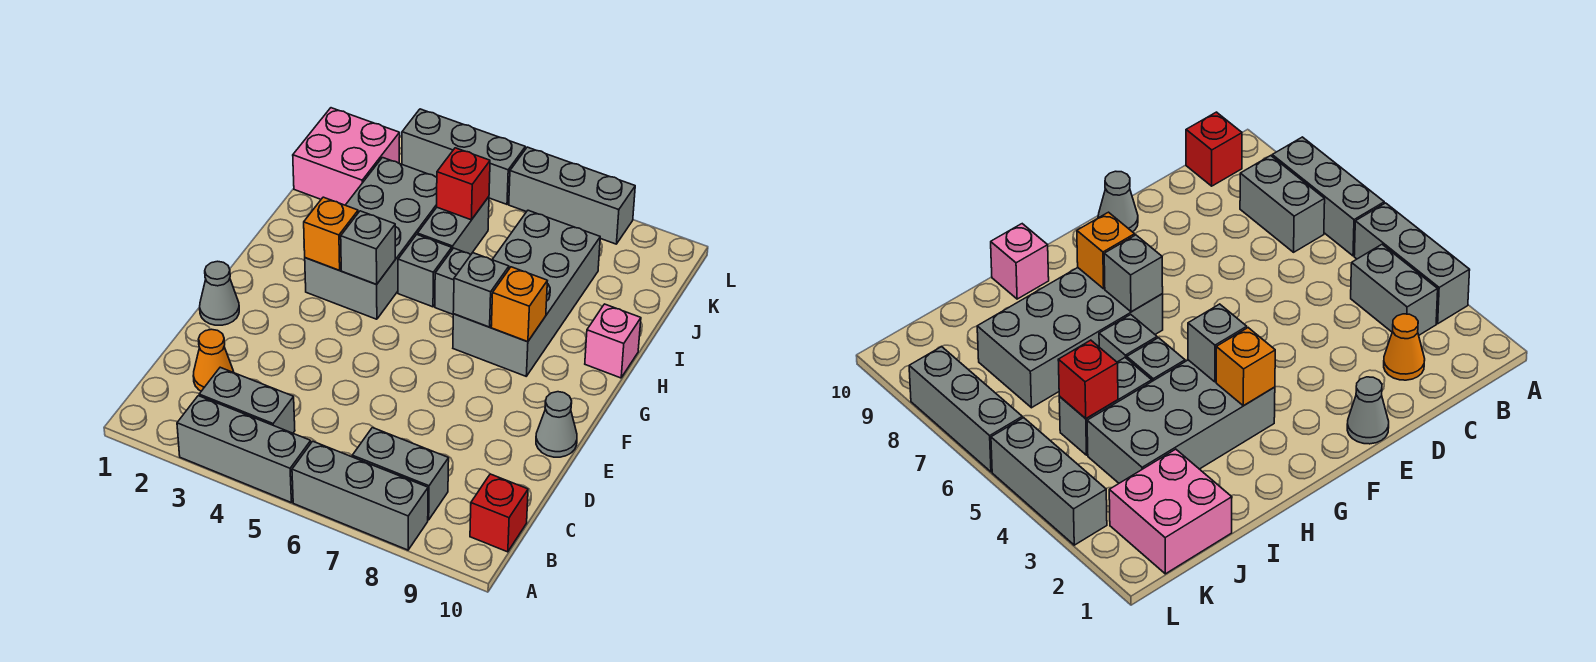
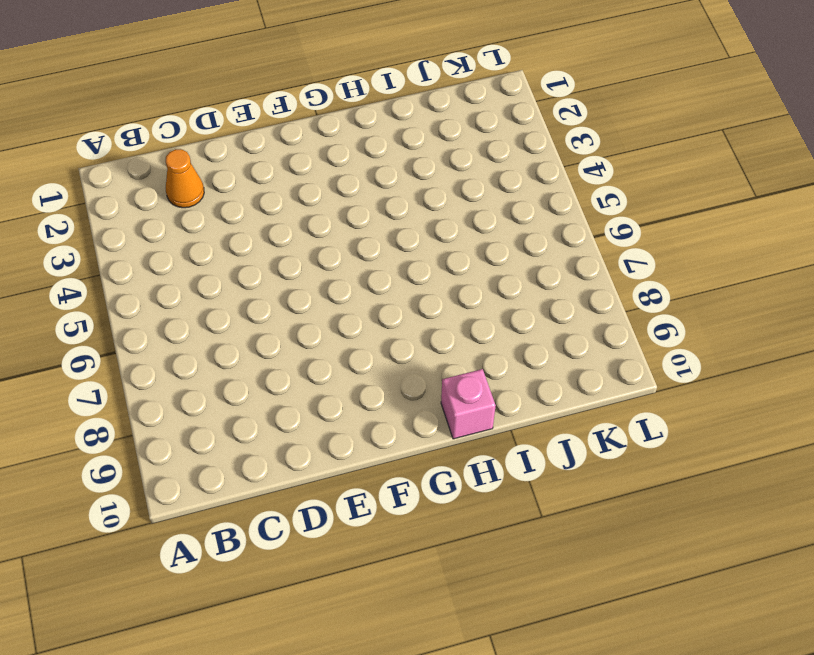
none -> grey brick A3:A5 level 1
none -> grey brick A6:A8 level 1
none -> grey brick B3:B4 level 1

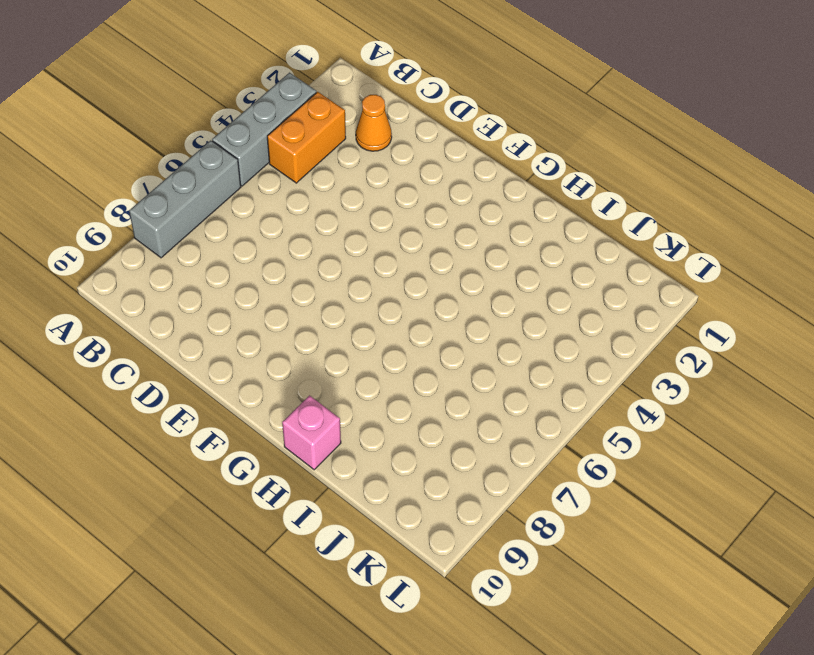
orange brick B3:B4 level 1 -> grey brick B3:B4 level 1
none -> grey brick B7:B8 level 1
none -> red brick B10 level 1
none -> grey cone E1 level 1

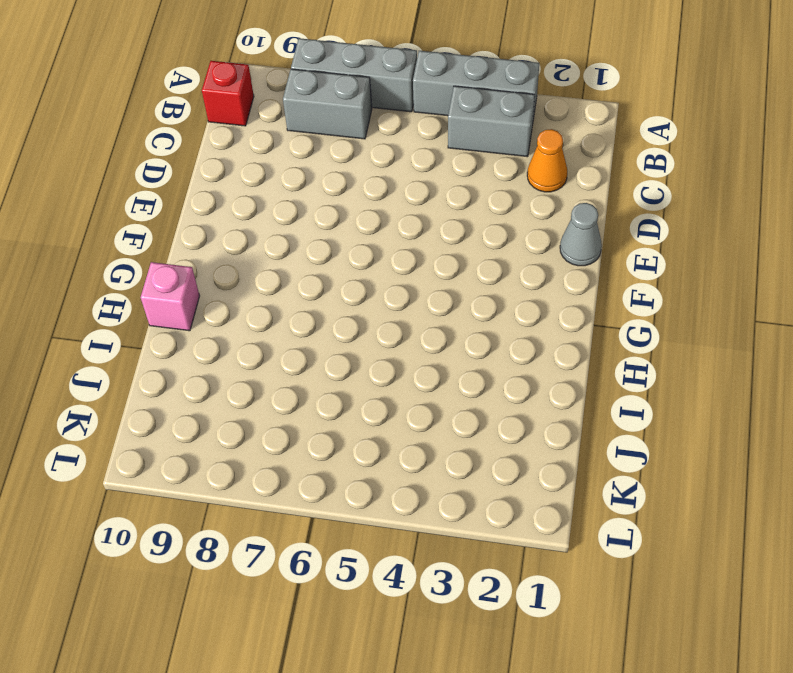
none -> grey cone E10 level 1
none -> grey brick G3:J4 level 1
none -> grey brick G7:J8 level 1

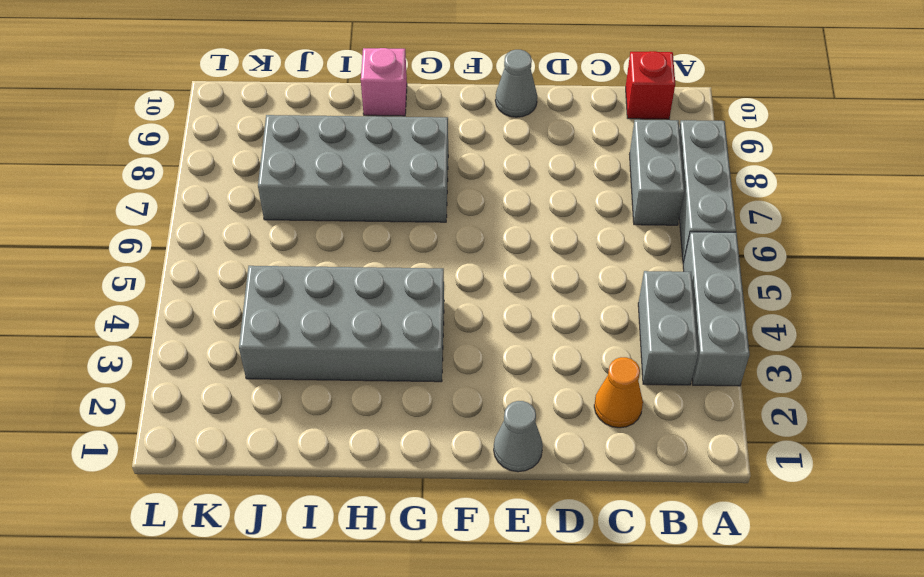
none -> grey brick H5 level 1
none -> grey brick H6 level 1
none -> grey brick I5:J5 level 1

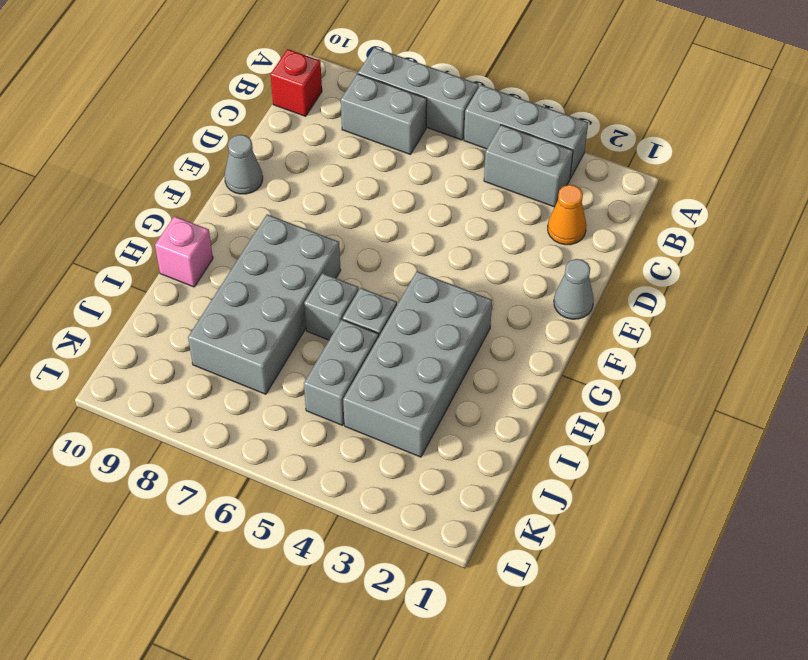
none -> pink brick J1:K2 level 1
none -> grey brick L3:L5 level 1
none -> grey brick L6:L8 level 1

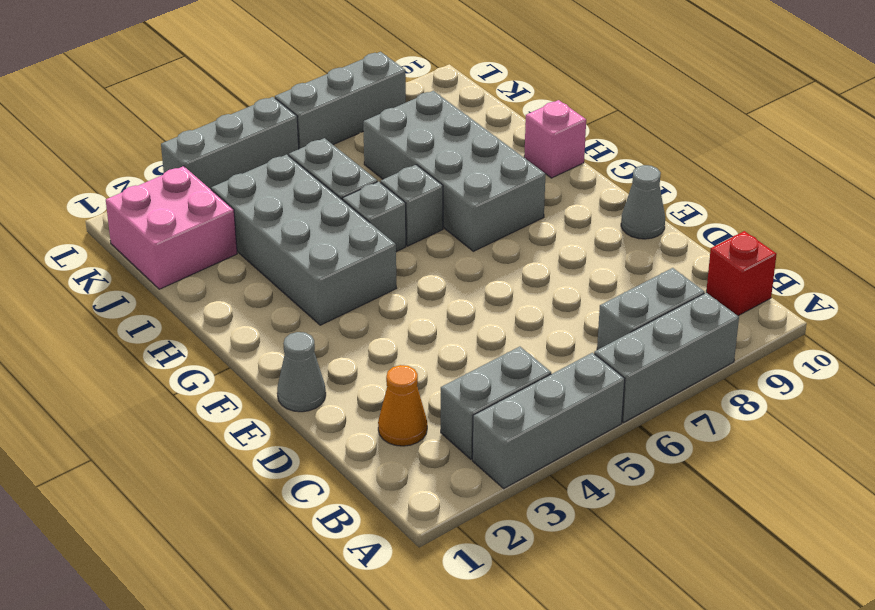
none -> orange brick G3 level 2
none -> grey brick G4 level 2
none -> grey brick G7 level 2

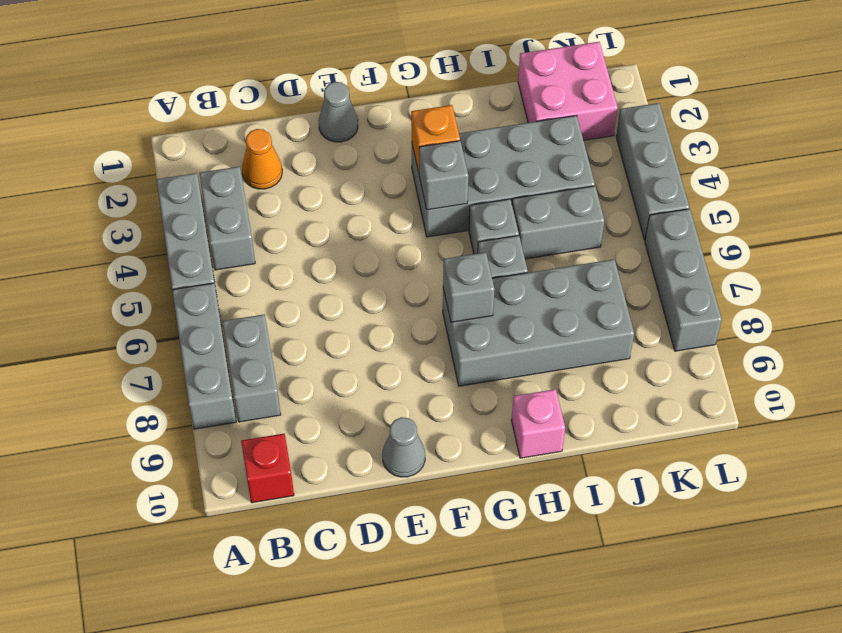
none -> orange brick G8 level 2
none -> red brick J5 level 2

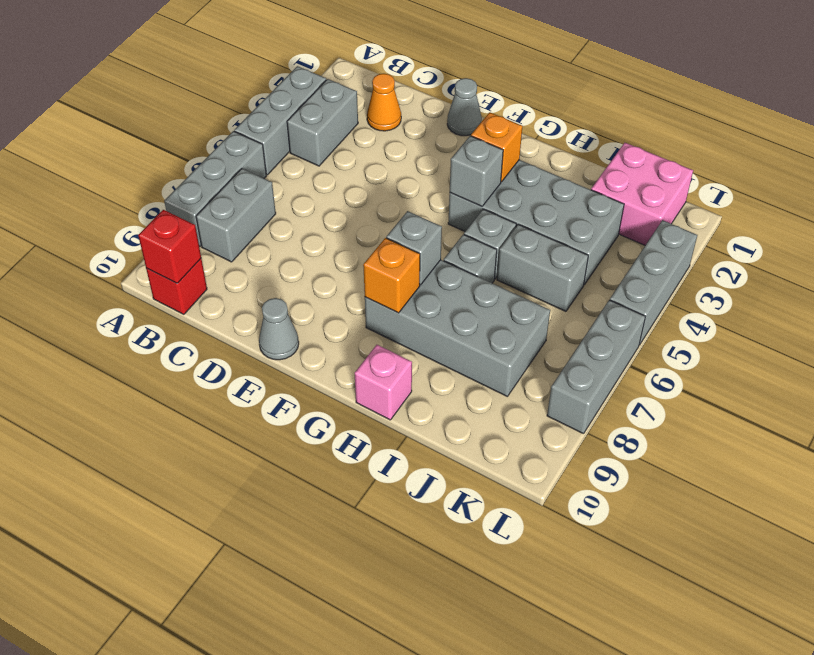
red brick B10 level 2 -> red brick J5 level 2

